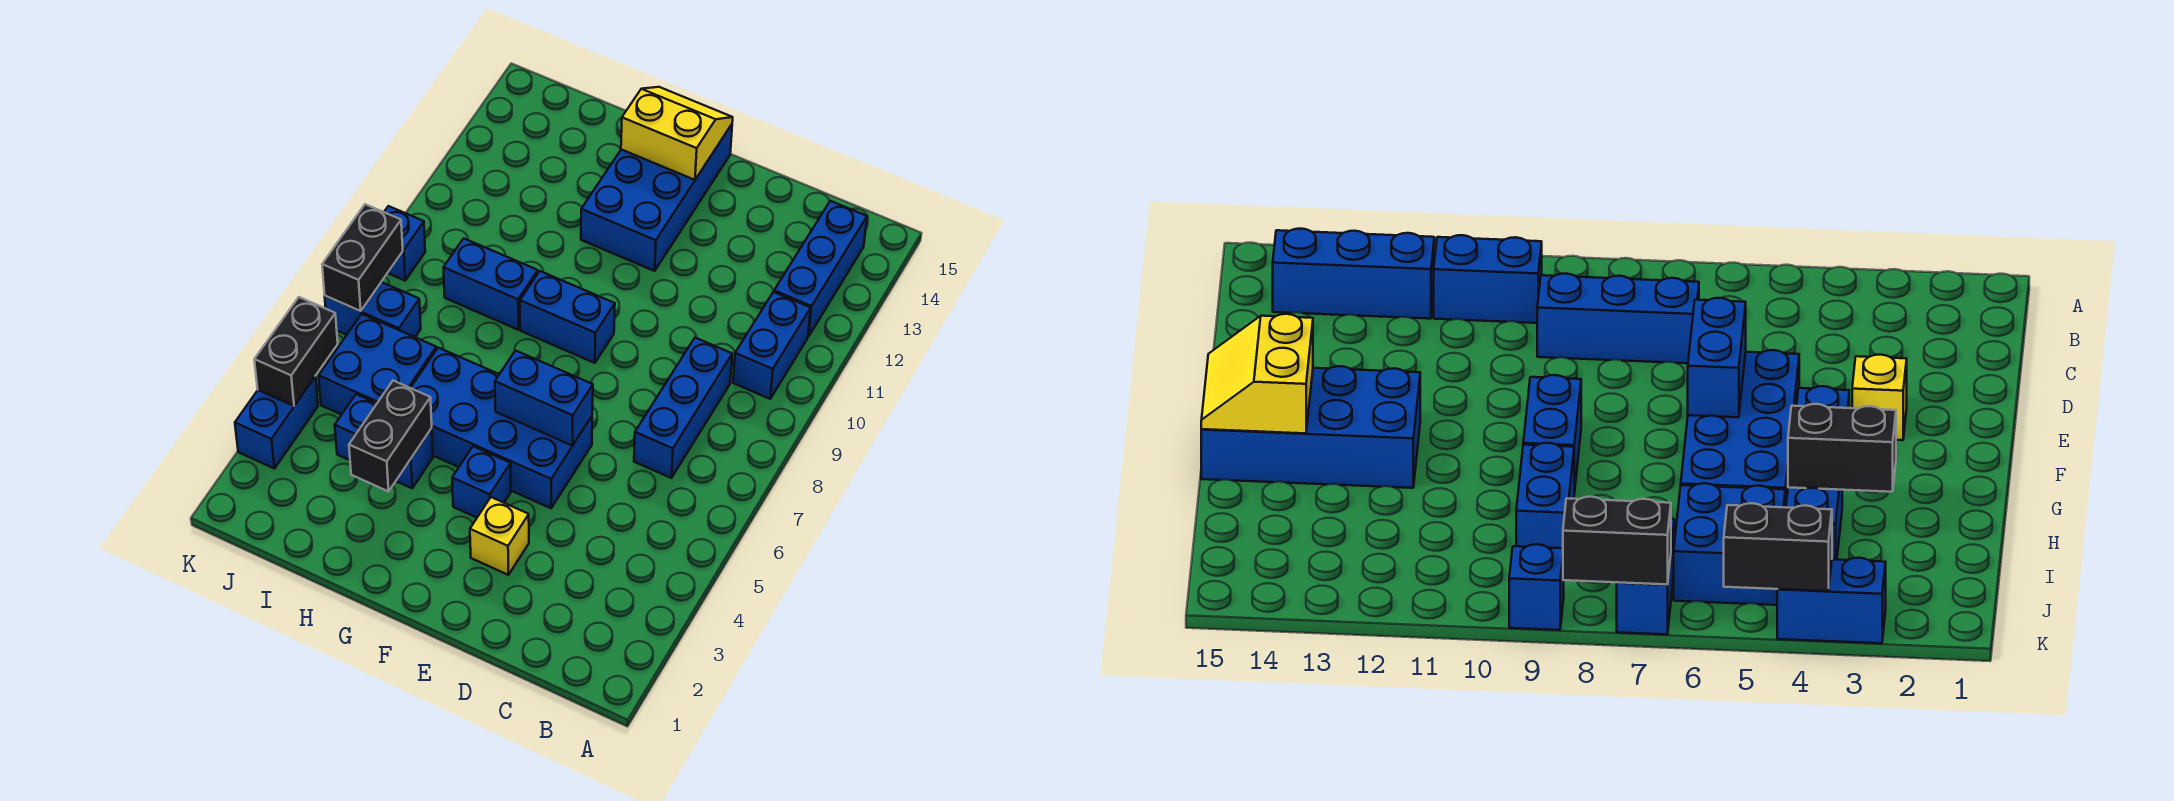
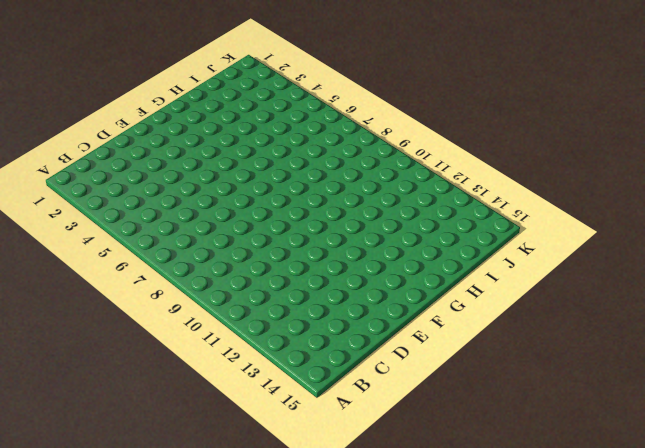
none -> blue brick B10:B11 level 1
none -> blue brick B12:B14 level 1
none -> blue brick C7:C9 level 1

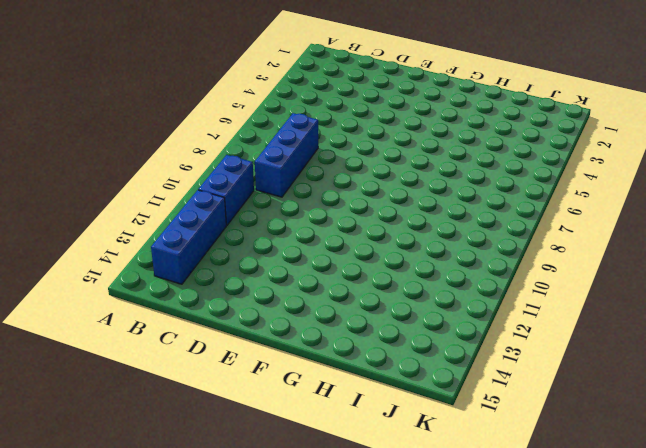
none -> yellow brick E3 level 1
none -> blue brick E5:H6 level 1
none -> blue brick F4 level 1

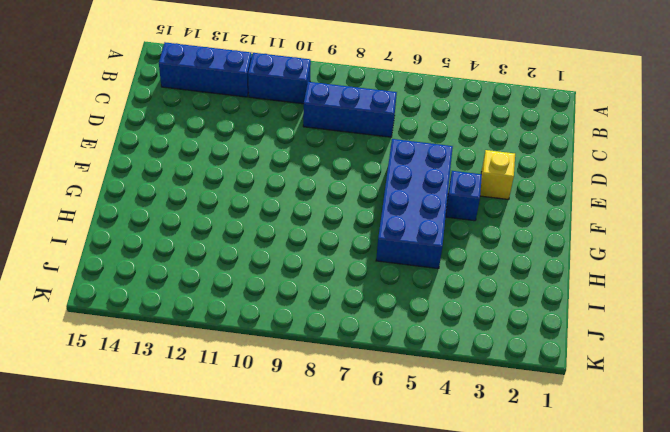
none -> blue brick F9:G9 level 1
none -> blue brick F12:G15 level 1
none -> blue brick H4:I4 level 1

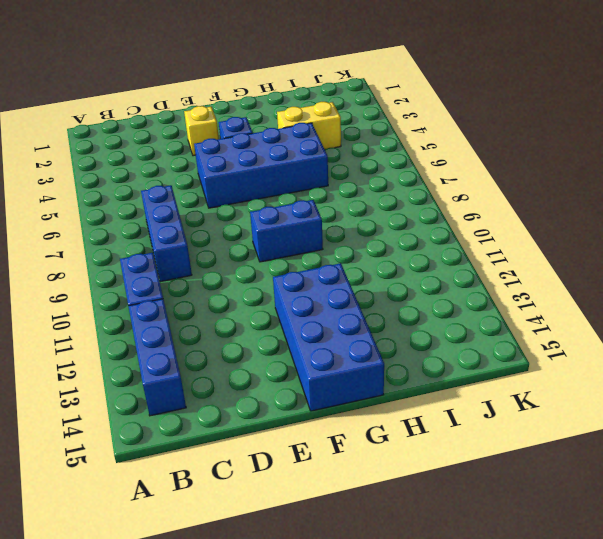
yellow brick H4:I4 level 1 -> blue brick H4:I4 level 1
none -> blue brick H9:I9 level 1
none -> blue brick I5:J6 level 1
none -> blue brick J7:K7 level 1

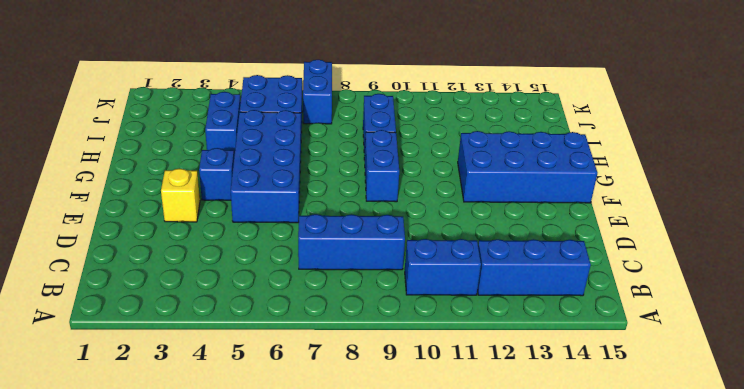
none -> blue brick K3:K4 level 1
none -> blue brick K9 level 1
none -> blue brick E6:F6 level 2

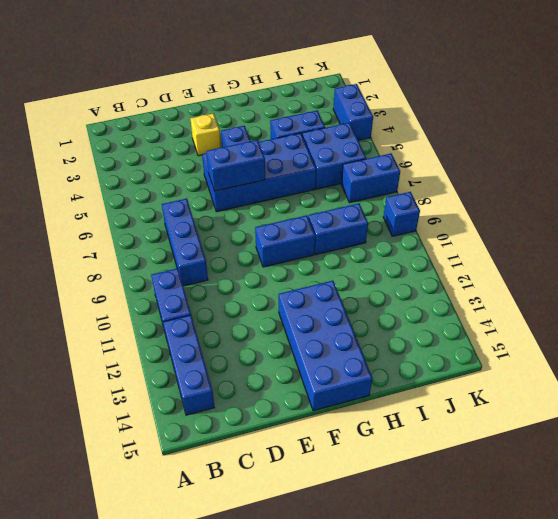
none -> yellow slope F14:G15 level 2 top 14
none -> black brick H3:H4 level 2
none -> black brick K4:K5 level 2

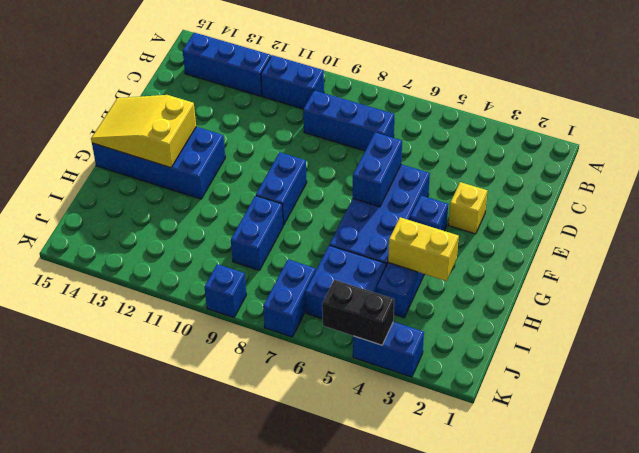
yellow slope F13:G15 level 2 top 13 -> yellow slope F14:G15 level 2 top 14
yellow brick H3:H4 level 2 -> black brick H3:H4 level 2
none -> black brick K7:K8 level 2

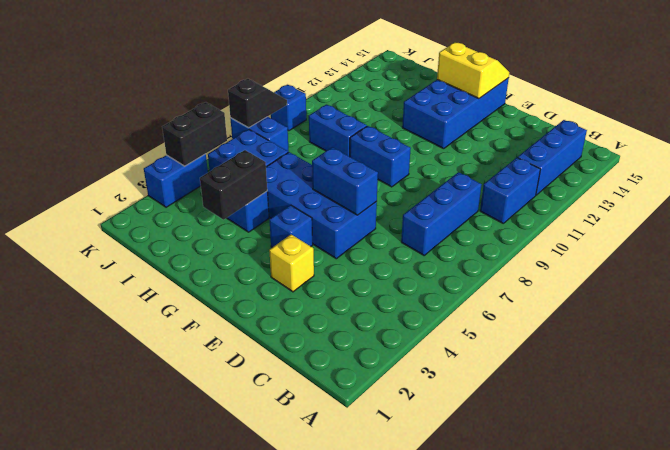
black slope K7:K8 level 2 top 7 -> black brick K7:K8 level 2

